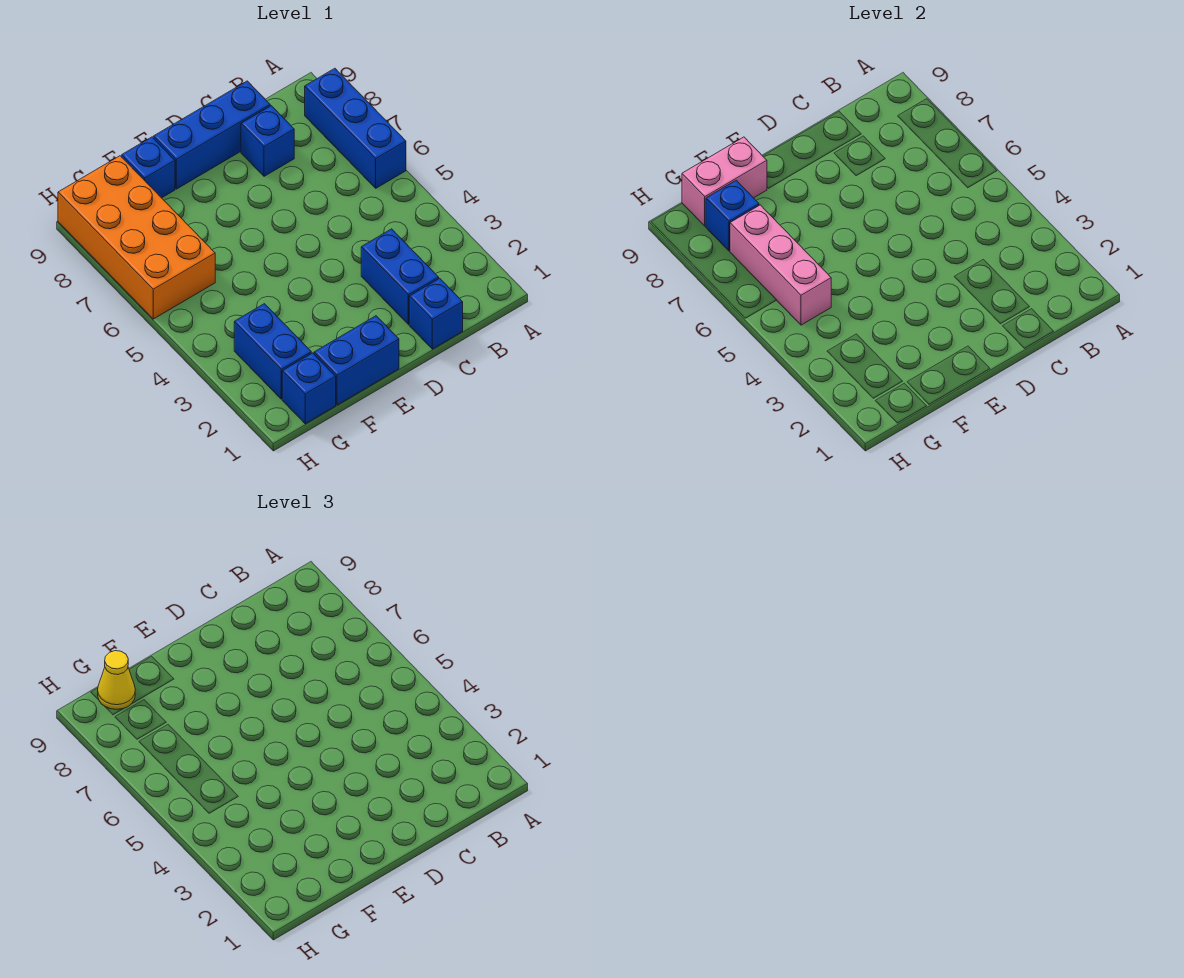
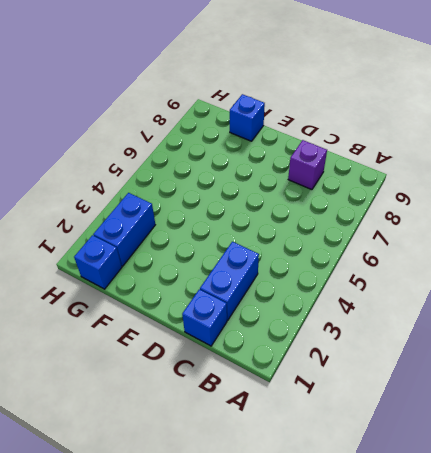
purple brick C8 level 1 -> blue brick C8 level 1
none -> blue brick A6:A8 level 1
none -> blue brick C9:E9 level 1
none -> blue brick E1:F1 level 1

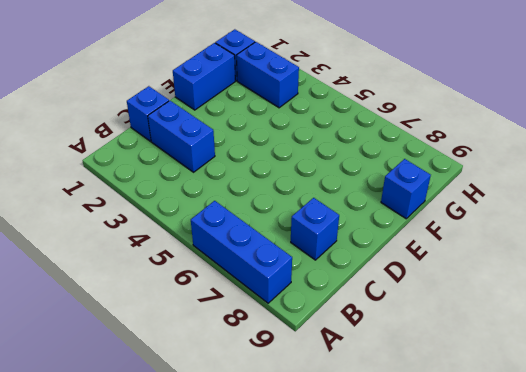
none -> blue brick C9:E9 level 1
none -> orange brick G6:H9 level 1
none -> pink brick F9:G9 level 2

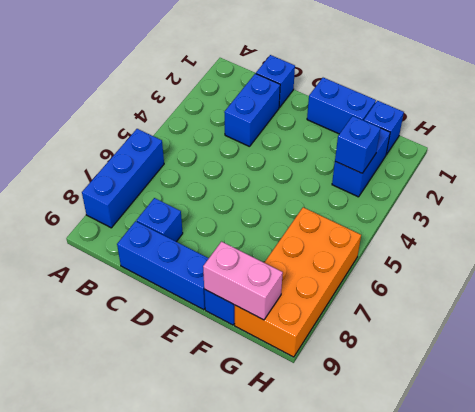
blue brick G3 level 2 -> blue brick G8 level 2
none -> pink brick G5:G7 level 2
none -> yellow cone G9 level 3

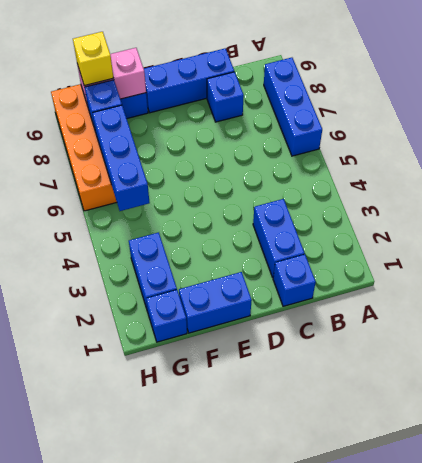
blue brick G5:G7 level 2 -> pink brick G5:G7 level 2
yellow brick G9 level 3 -> yellow cone G9 level 3

